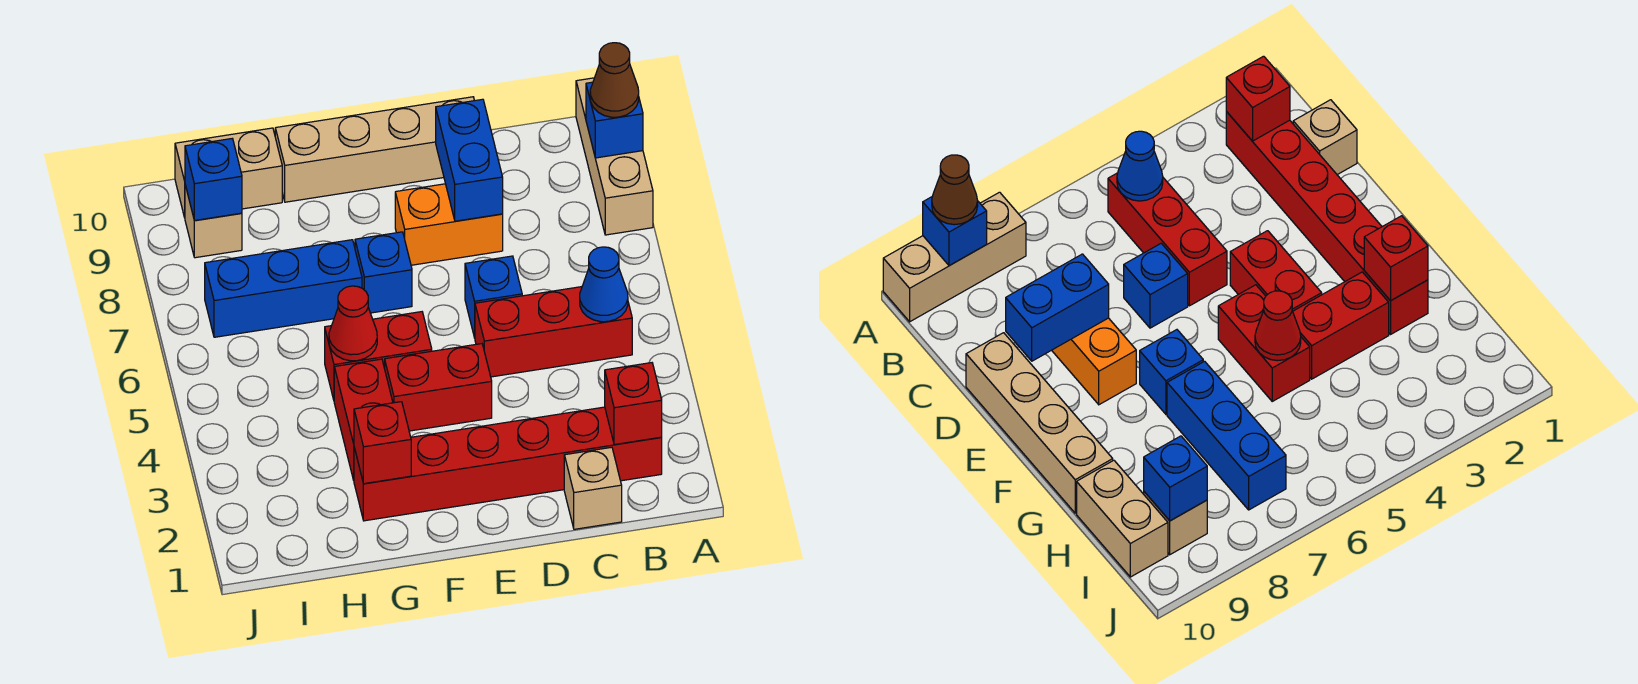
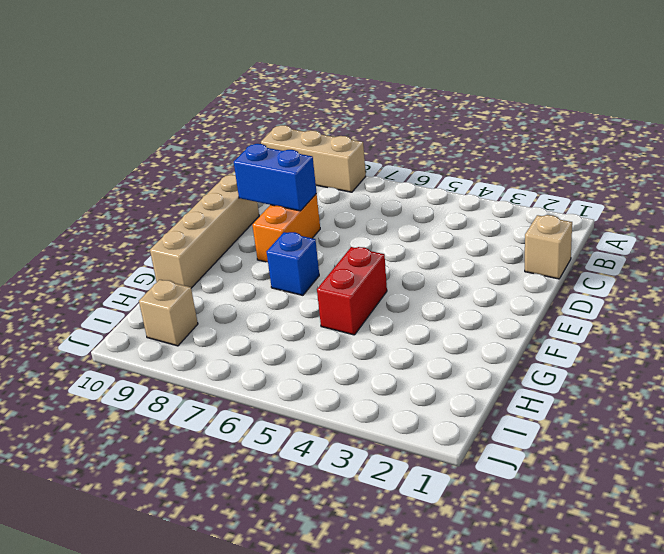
none -> red brick B2:G2 level 1
none -> red brick B5:D5 level 1
none -> blue brick D6 level 1

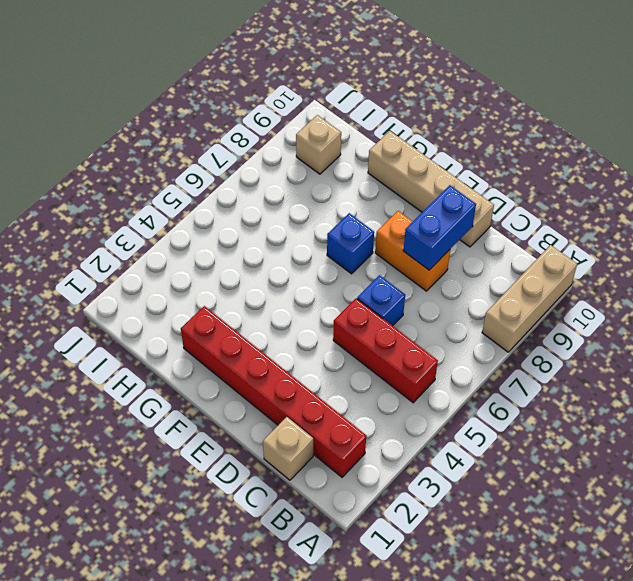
none -> red brick E4:F4 level 1
none -> red brick F5:G5 level 1
none -> red brick G3:G4 level 1

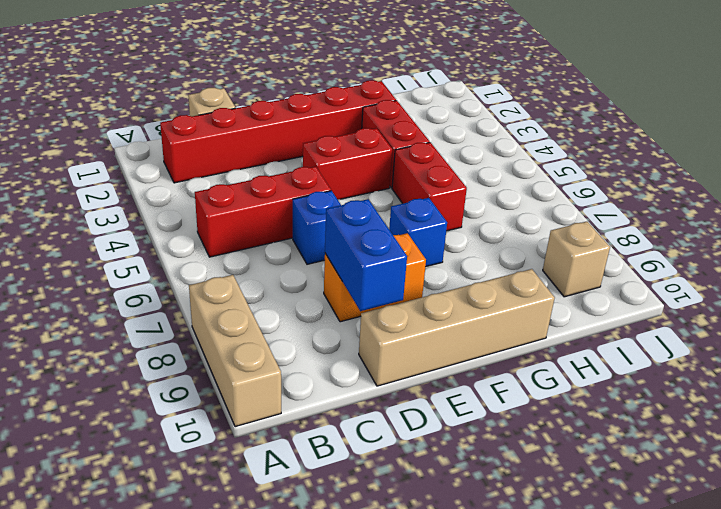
red brick G5:G6 level 1 -> red brick F5:G5 level 1
none -> blue brick G7:I7 level 1
none -> tan brick H10:I10 level 1
none -> blue brick A9 level 2

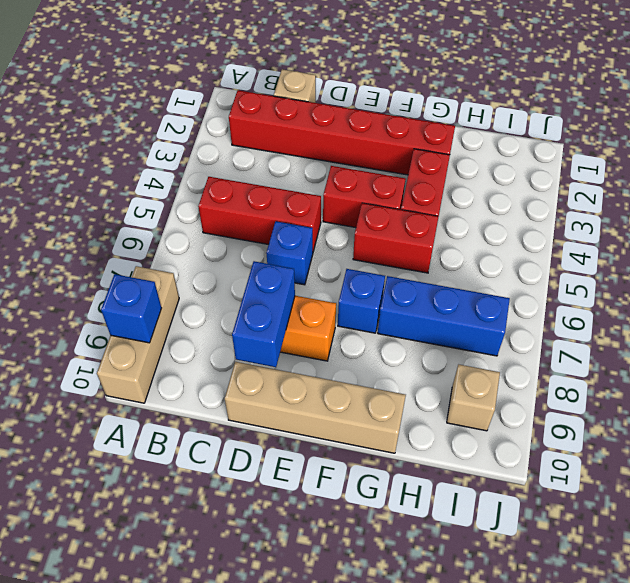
none -> tan brick H10:I10 level 1
none -> red brick B2 level 2
none -> blue cone B5 level 2

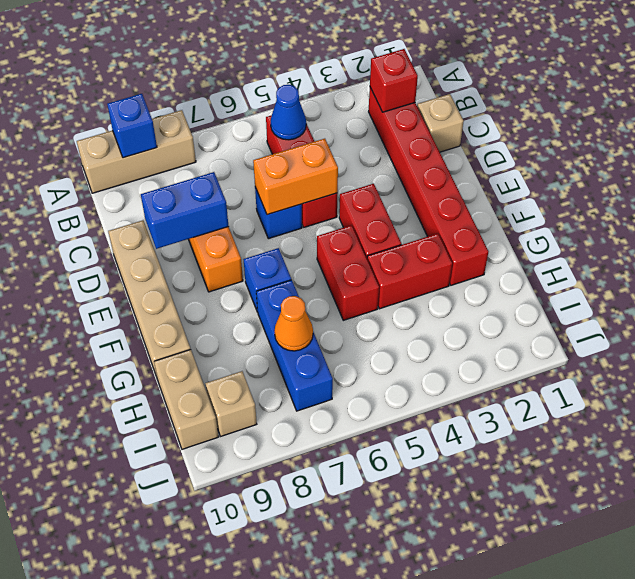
orange brick D5:D6 level 2 -> none
orange cone H7 level 2 -> none
none -> red brick G2 level 2
none -> red cone G5 level 2
none -> blue brick I9 level 2

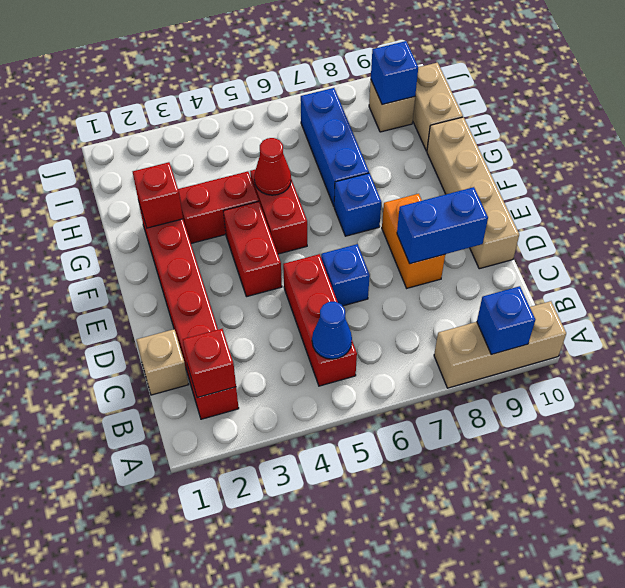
none -> brown cone A9 level 3

